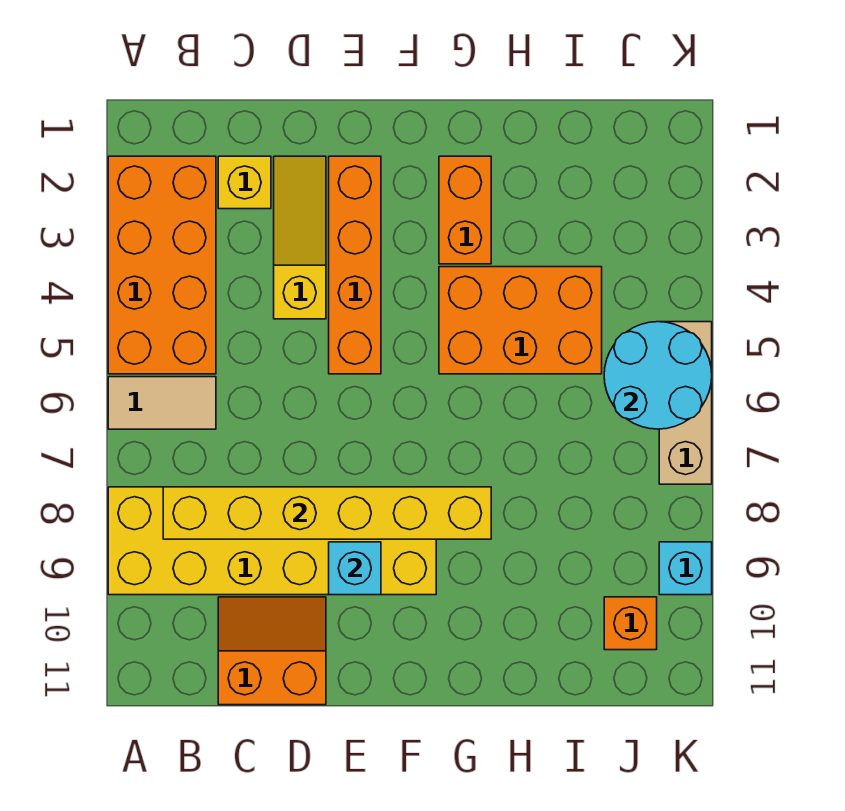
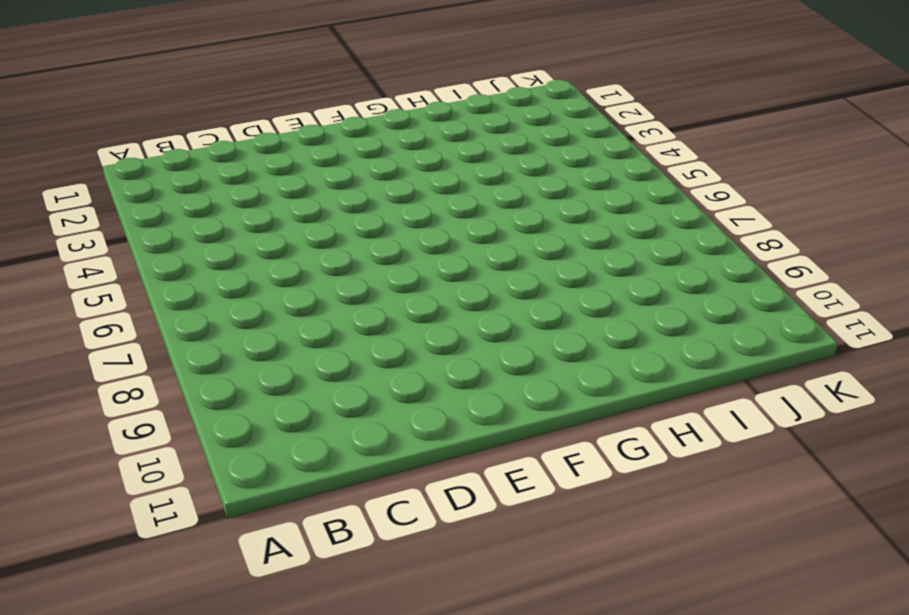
none -> orange brick A2:B5 level 1
none -> tan tile A6:B6 level 1
none -> yellow brick A8:F9 level 1

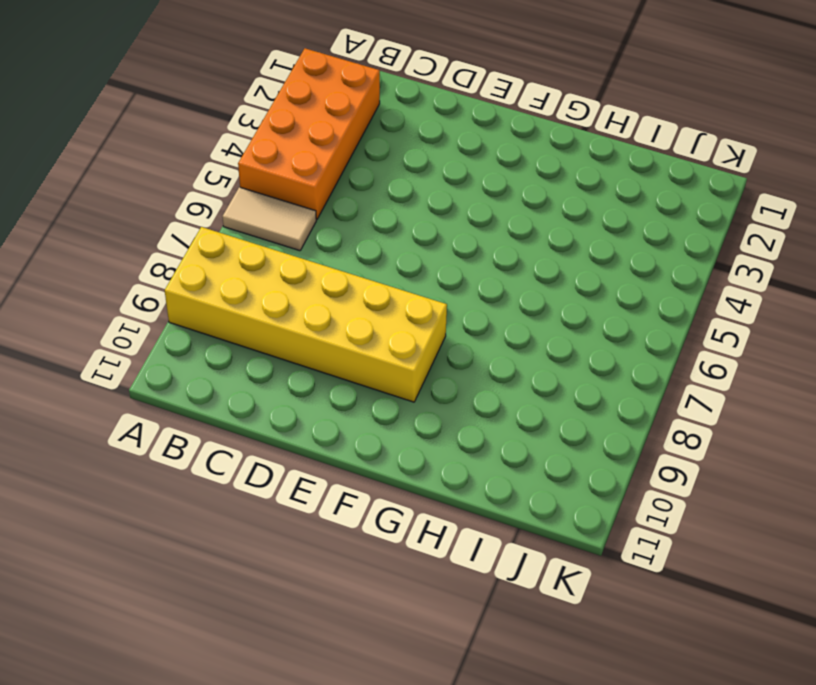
none -> yellow brick C2 level 1
none -> orange slope C10:D11 level 1 top 11
none -> yellow slope D2:D4 level 1 top 4

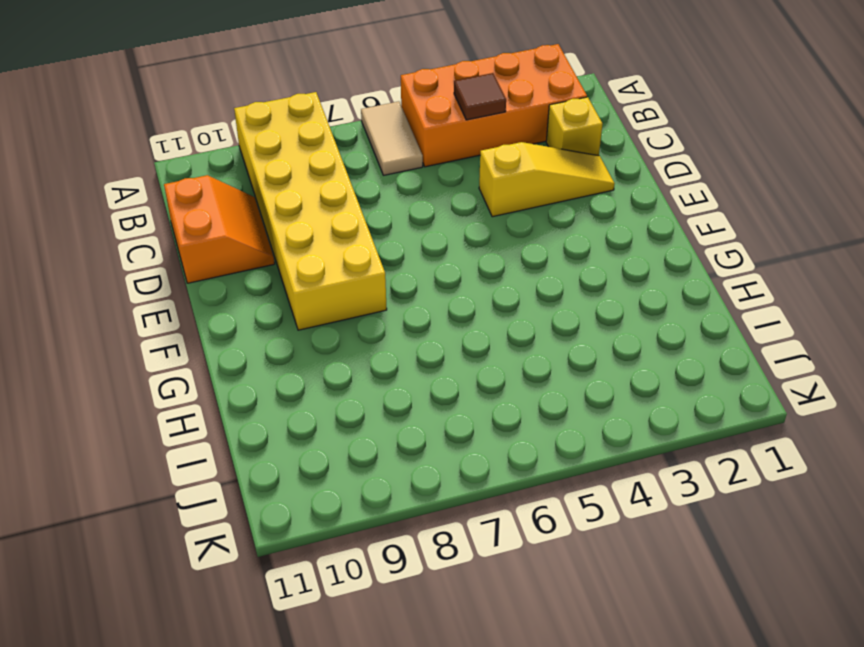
brown tile B4 level 2 -> none
none -> orange brick E2:E5 level 1
none -> orange brick G2:G3 level 1
none -> orange brick G4:I5 level 1

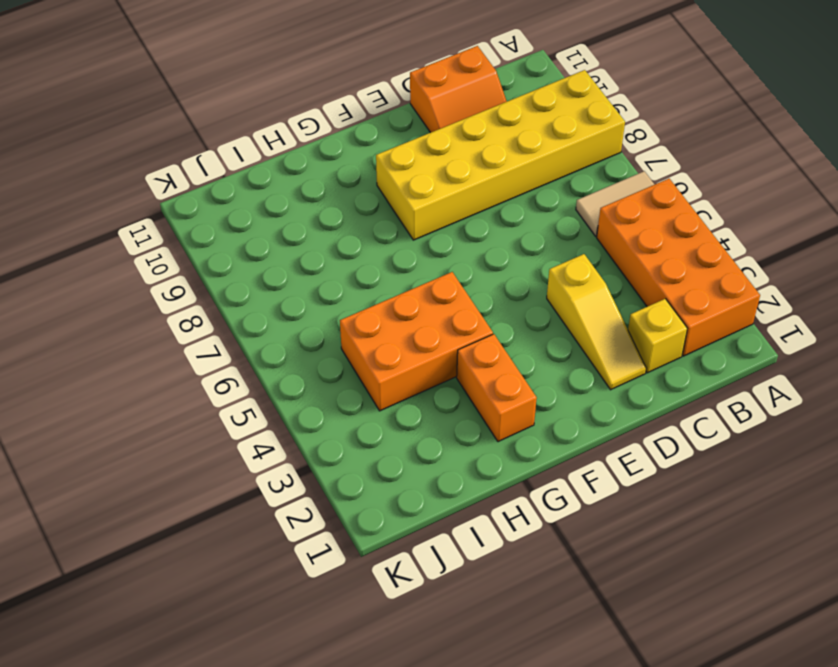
none -> orange brick E2:E5 level 1
none -> orange brick J10 level 1
none -> tan brick K5:K7 level 1

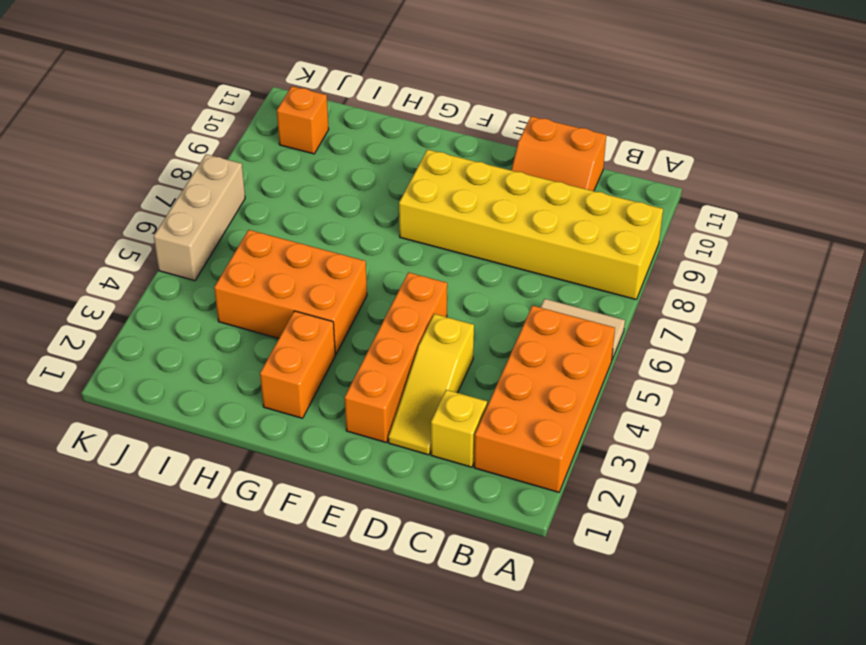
none -> cyan brick K9 level 1
none -> yellow brick B8:G8 level 2
none -> cyan brick E9 level 2

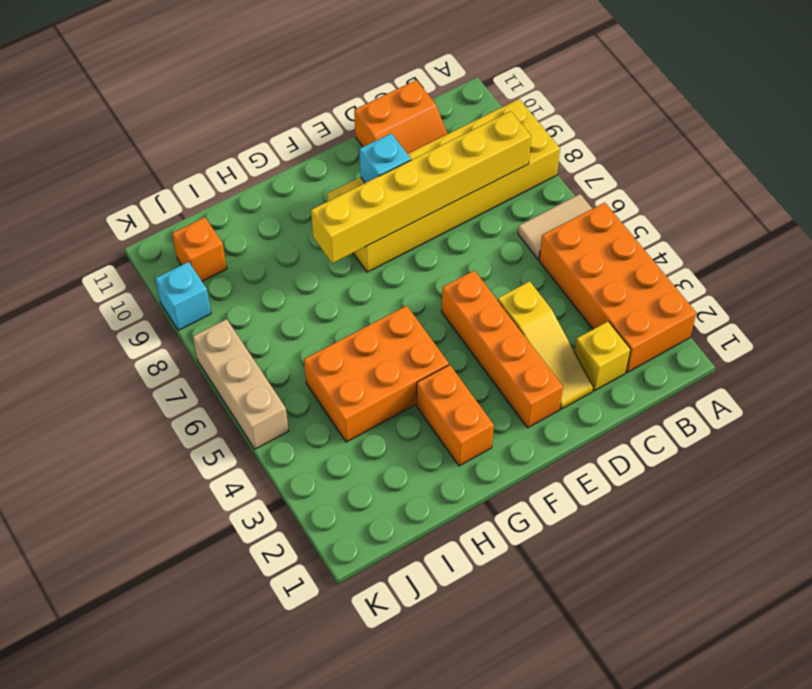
none -> cyan round brick J5:K6 level 2

